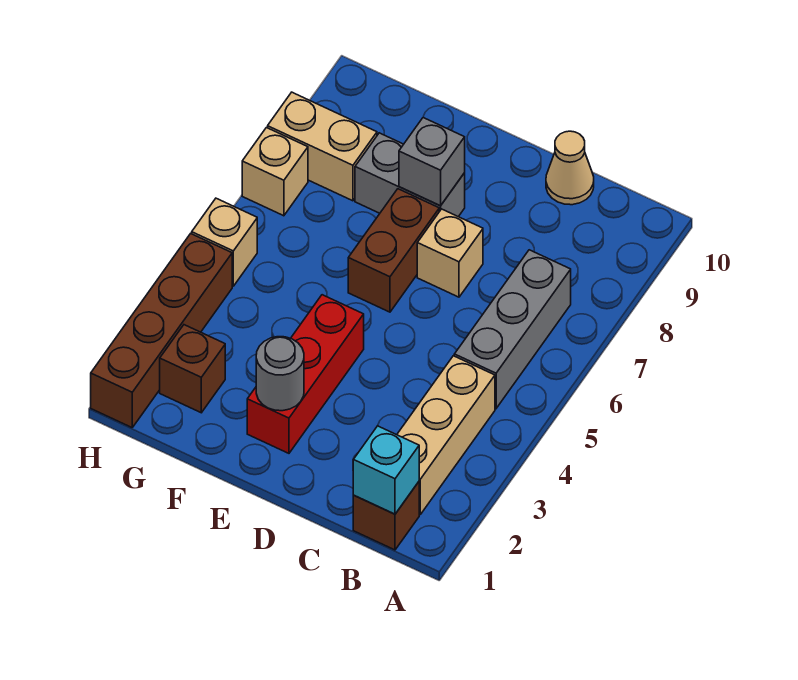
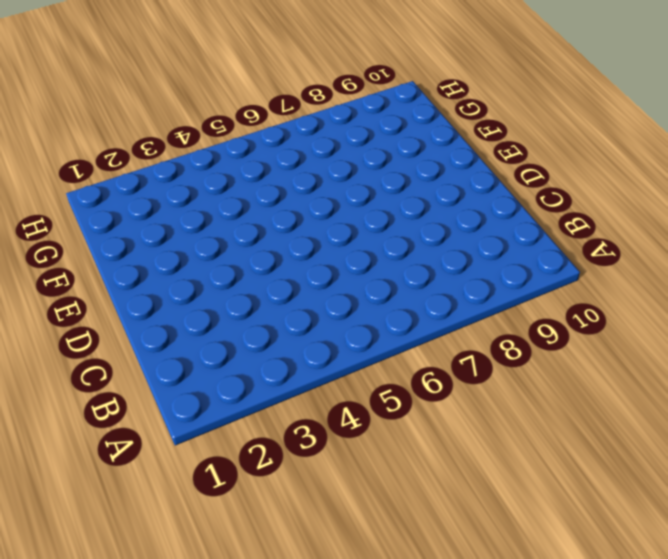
none -> brown brick B1 level 1
none -> tan brick B2:B4 level 1
none -> grey brick B5:B7 level 1

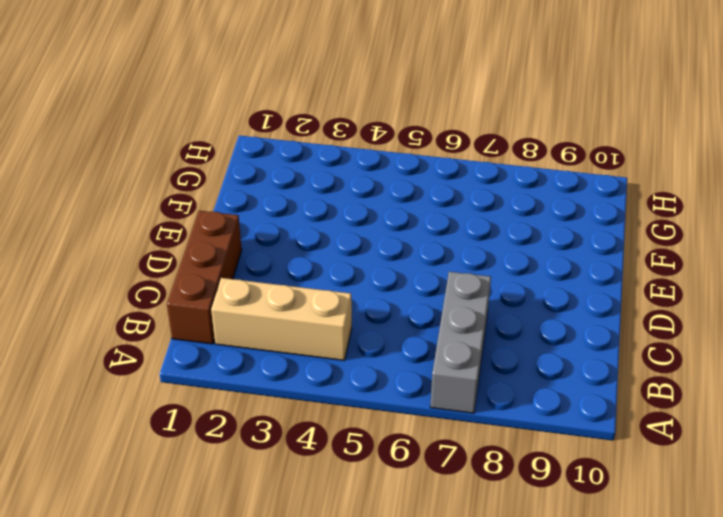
grey brick A7:C7 level 1 -> grey brick B5:B7 level 1
brown brick B1:D1 level 1 -> brown brick B1 level 1
none -> tan cone C10 level 1
none -> tan brick D7 level 1
none -> red brick E2:E4 level 1

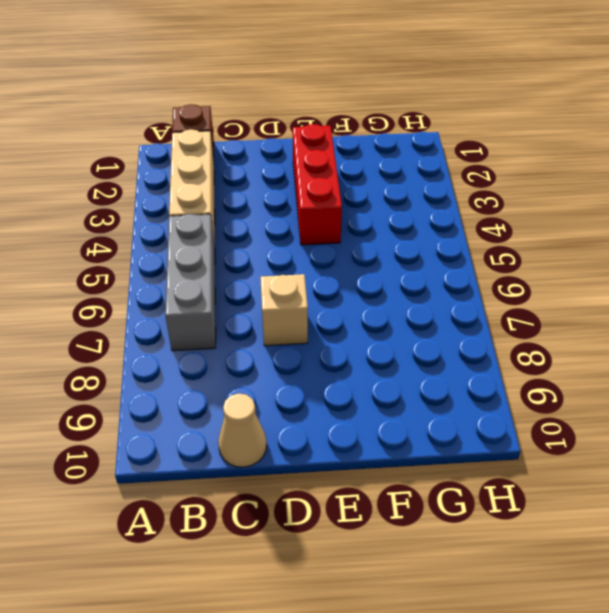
none -> brown brick E6:E7 level 1
none -> grey brick E8:F8 level 1
none -> brown brick G2 level 1

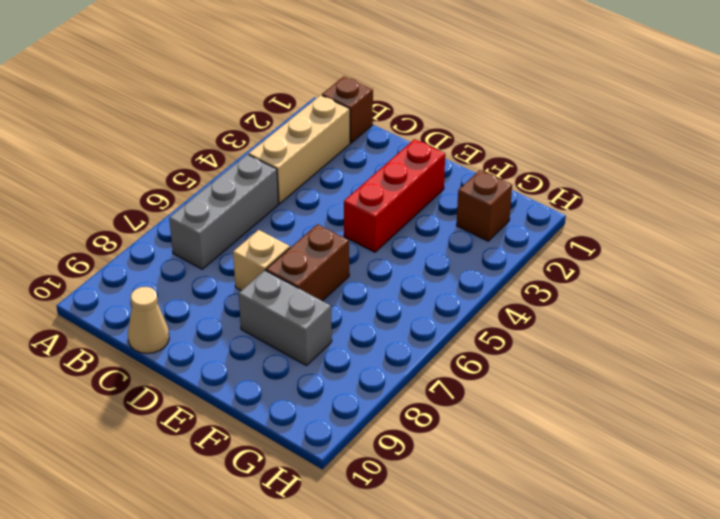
none -> tan brick G8:H8 level 1
none -> brown brick H1:H4 level 1
none -> tan brick H5 level 1

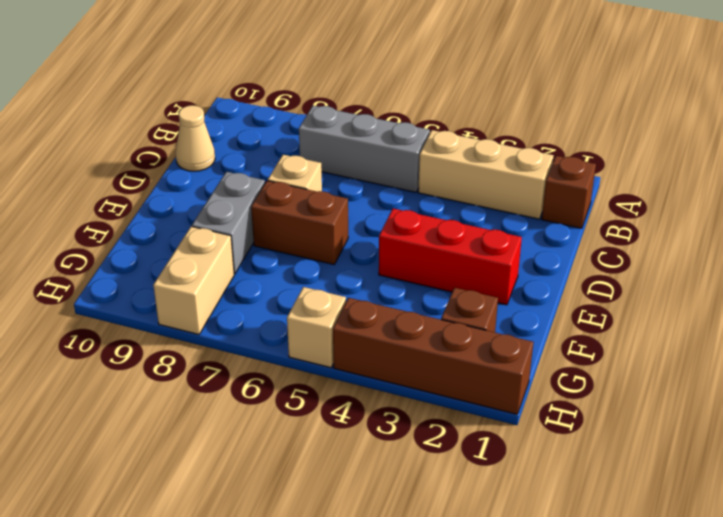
none -> tan brick H7 level 1
none -> cyan brick B1 level 2
none -> grey round brick E2 level 2

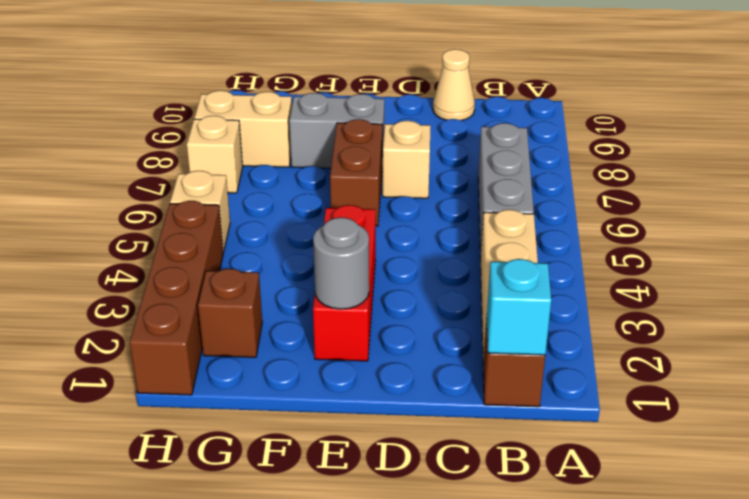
none -> grey brick E8 level 2

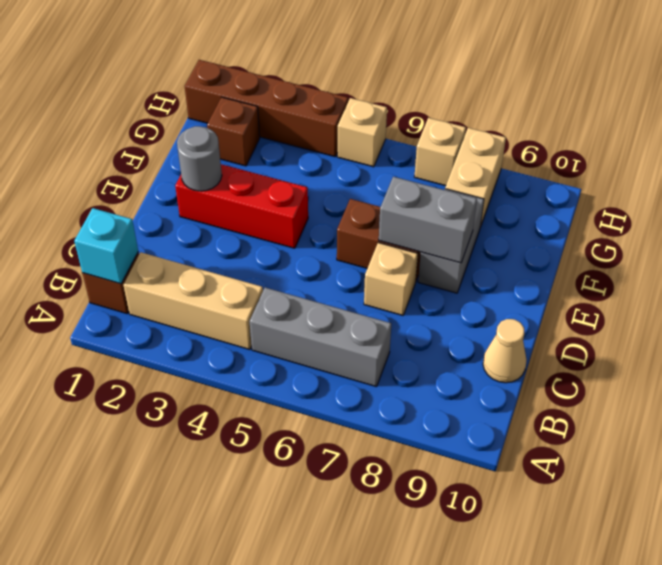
grey brick E7:E8 level 2 -> grey brick E8 level 2

